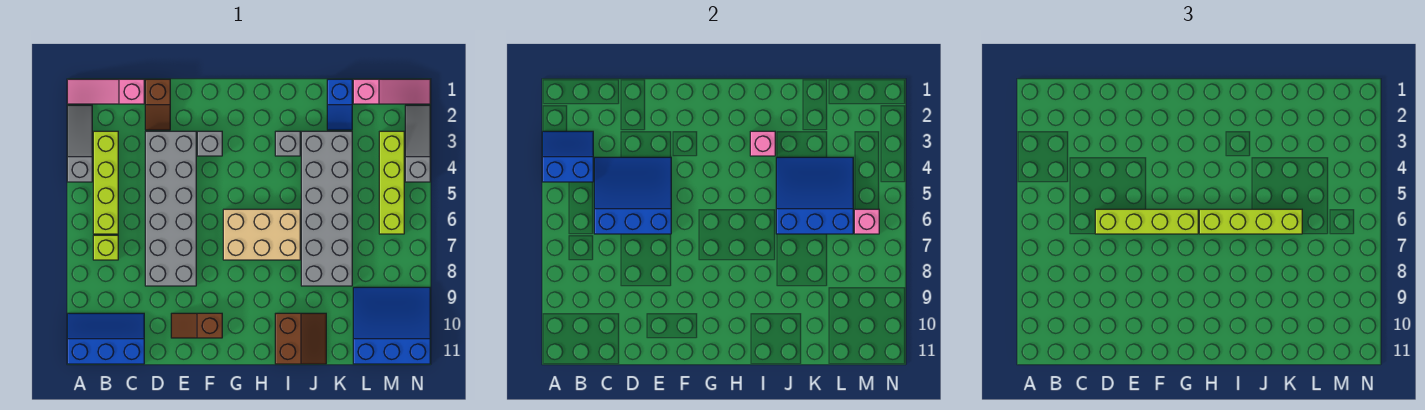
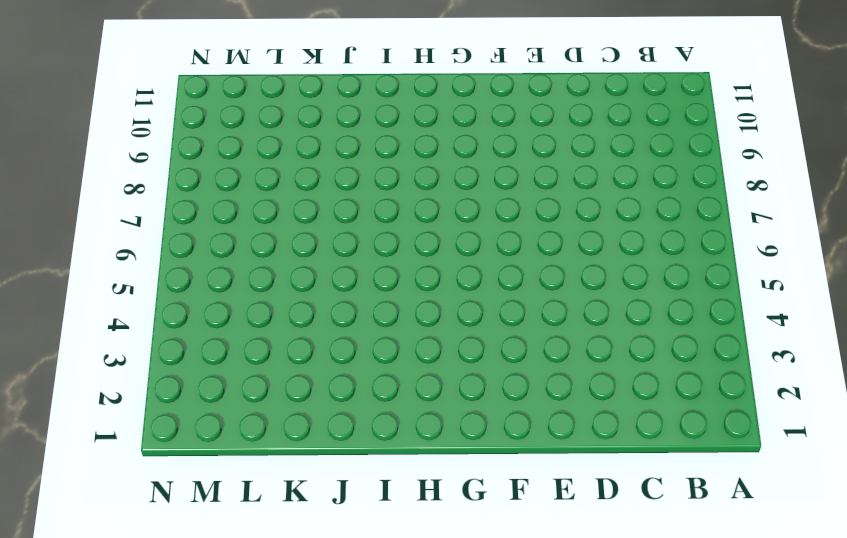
none -> pink slope A1:C1 level 1 top C
none -> grey slope A2:A4 level 1 top 4
none -> blue slope A10:C11 level 1 top 11

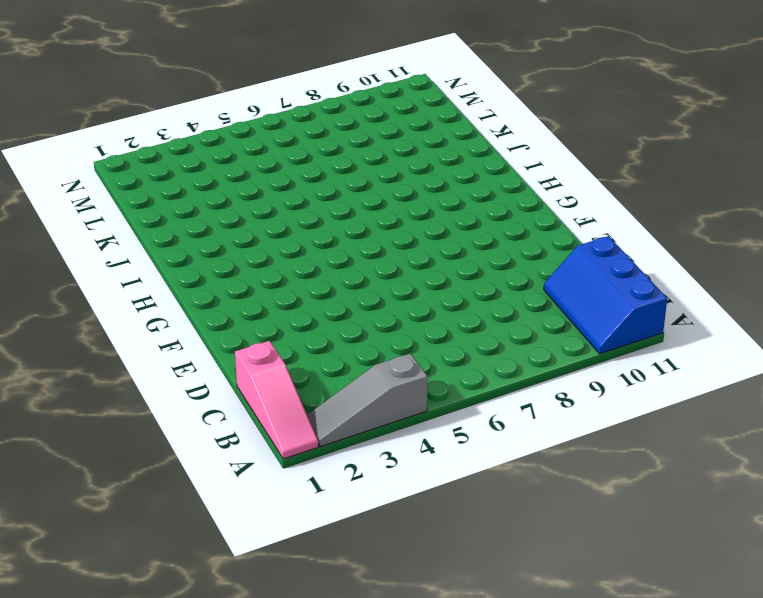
none -> lime brick B3:B6 level 1
none -> lime brick B7 level 1
none -> brown slope D1:D2 level 1 top 1

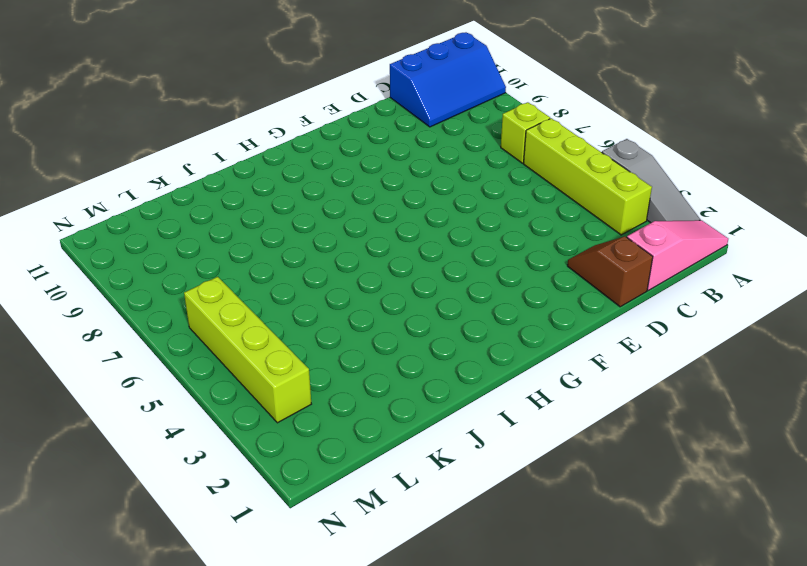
none -> grey brick D3:E8 level 1
none -> brown slope E10:F10 level 1 top F
none -> grey brick F3 level 1

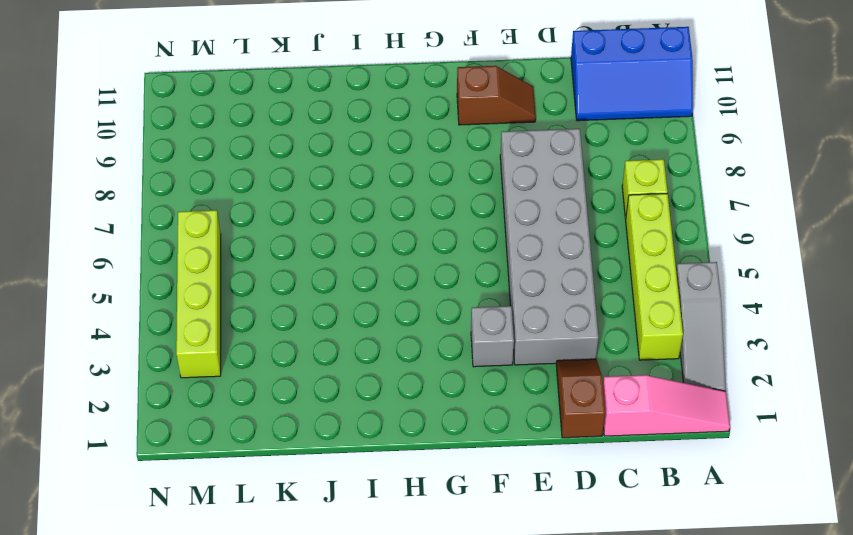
none -> tan brick G6:I7 level 1
none -> grey brick I3 level 1
none -> brown slope I10:J11 level 1 top I

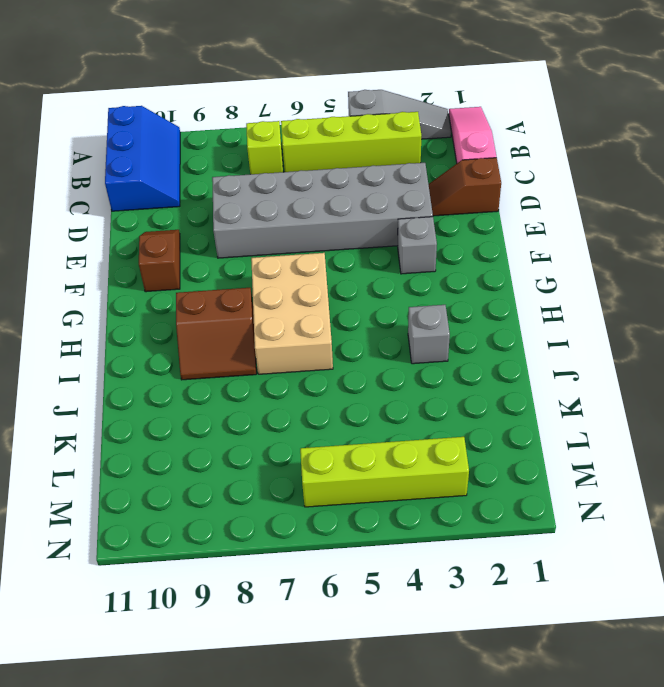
brown slope H8:I9 level 1 top H -> brown slope I10:J11 level 1 top I
none -> grey brick J3:K8 level 1
none -> blue slope K1:K2 level 1 top 1
none -> pink slope L1:N1 level 1 top L

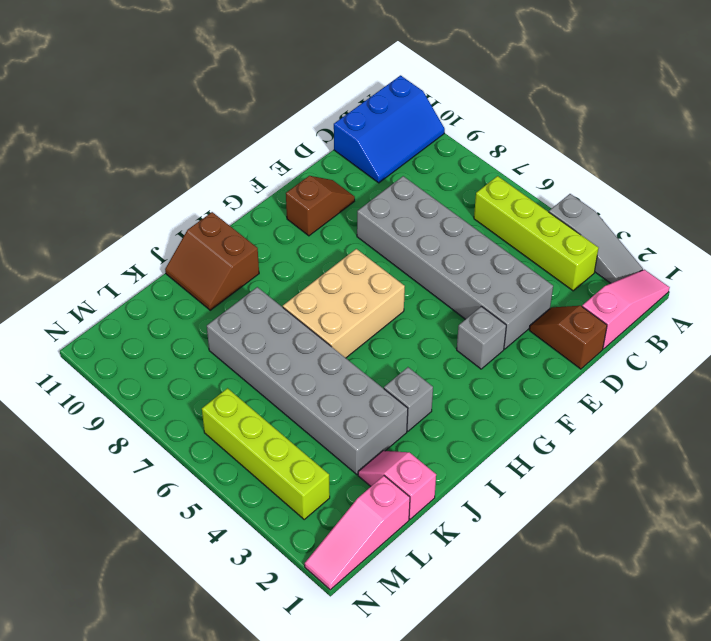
pink slope K1:K2 level 1 top 1 -> blue slope K1:K2 level 1 top 1
none -> lime brick B7 level 1
none -> blue slope L9:N11 level 1 top 11
none -> grey slope N2:N4 level 1 top 4

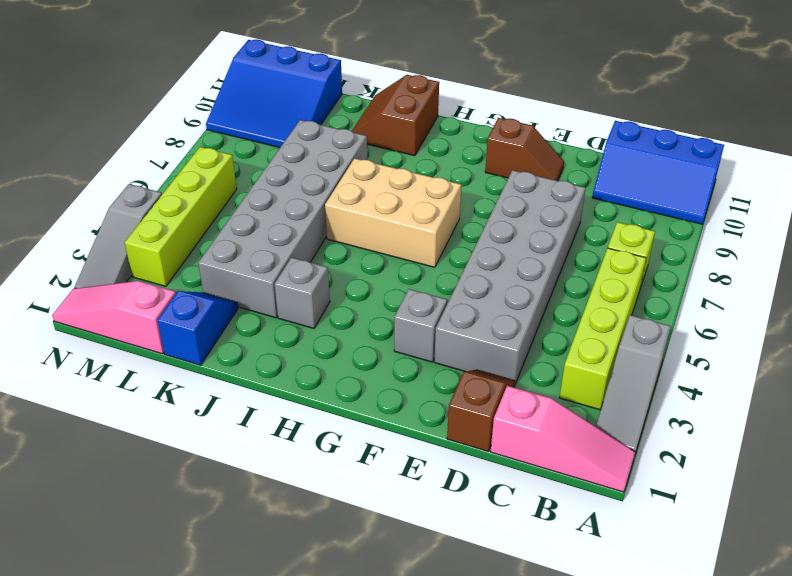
none -> blue slope A3:B4 level 2 top 4
none -> blue slope C4:E6 level 2 top 6
none -> pink brick I3 level 2

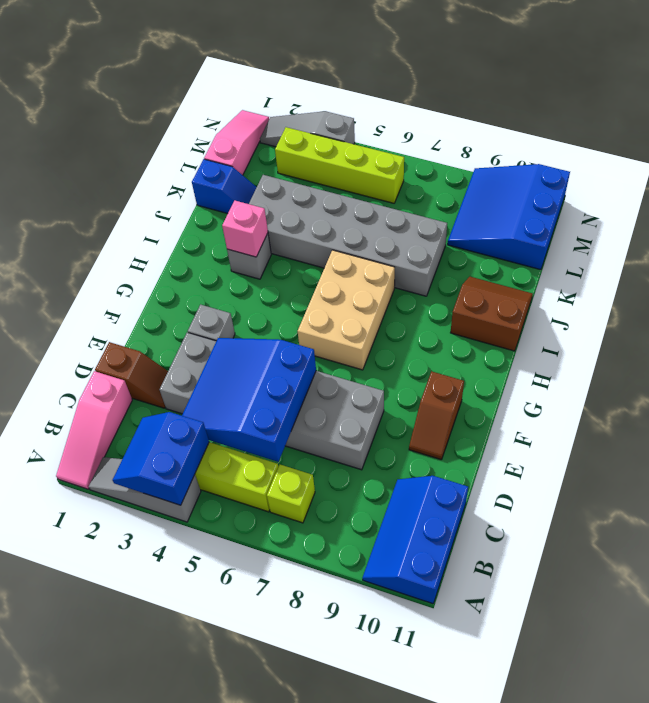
none -> blue slope J4:L6 level 2 top 6
none -> pink brick M6 level 2
none -> lime brick D6:G6 level 3

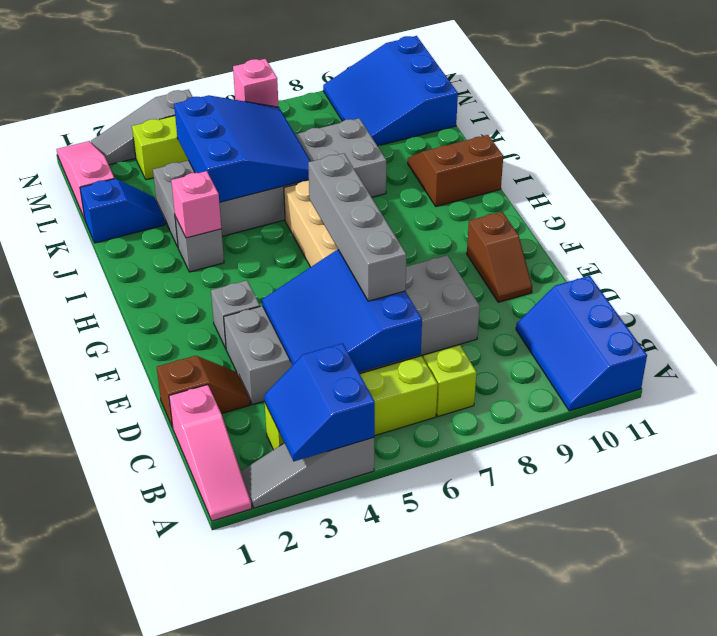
grey brick D6:G6 level 3 -> lime brick D6:G6 level 3
blue slope J4:L6 level 2 top 4 -> blue slope J4:L6 level 2 top 6
none -> lime brick H6:K6 level 3

